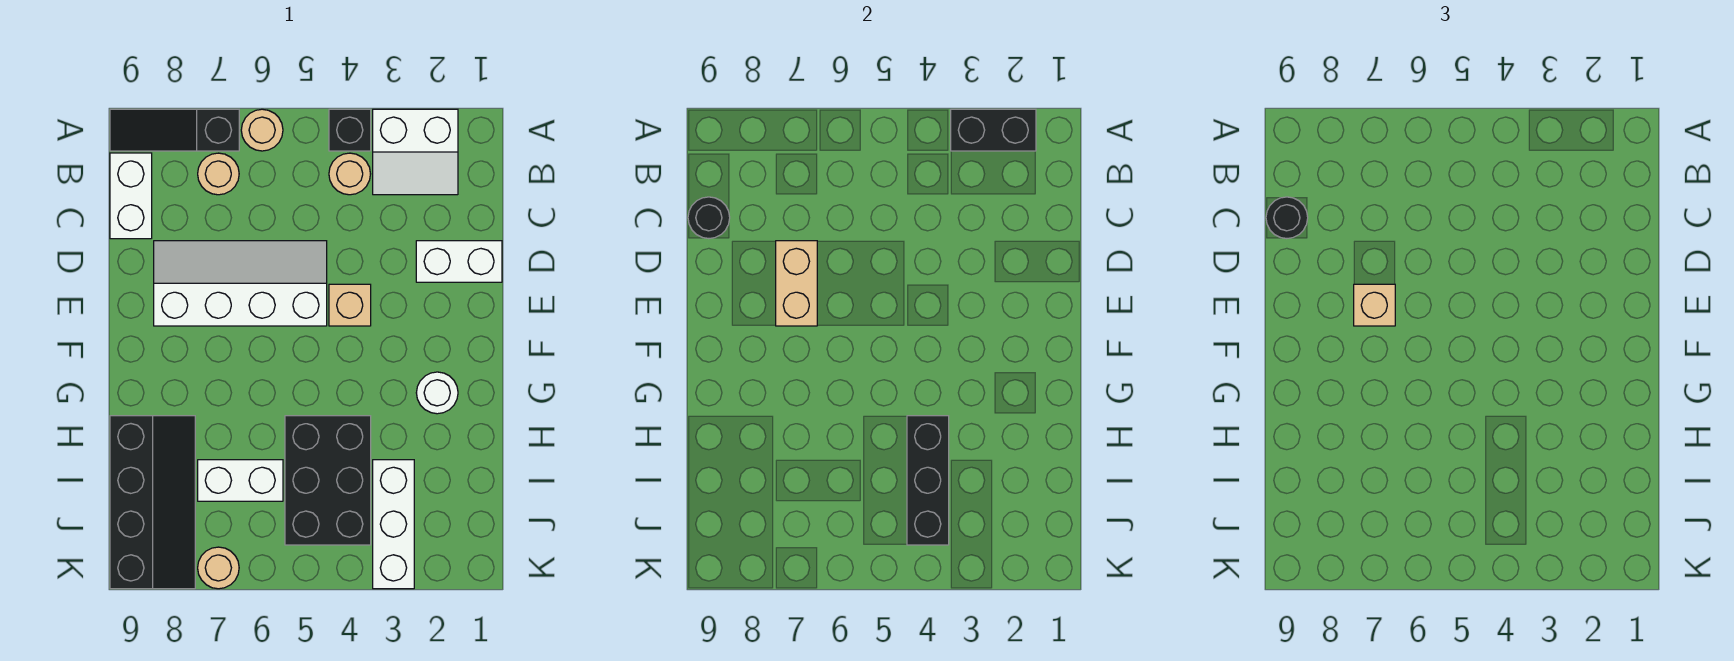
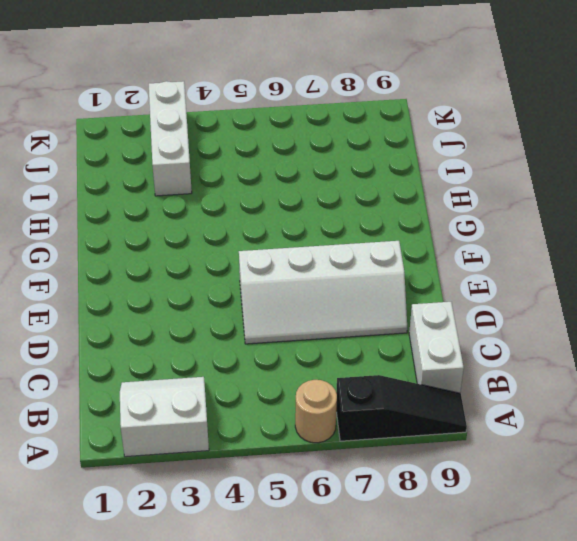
none -> black brick A4 level 1
none -> tan round brick B4 level 1
none -> tan round brick B7 level 1

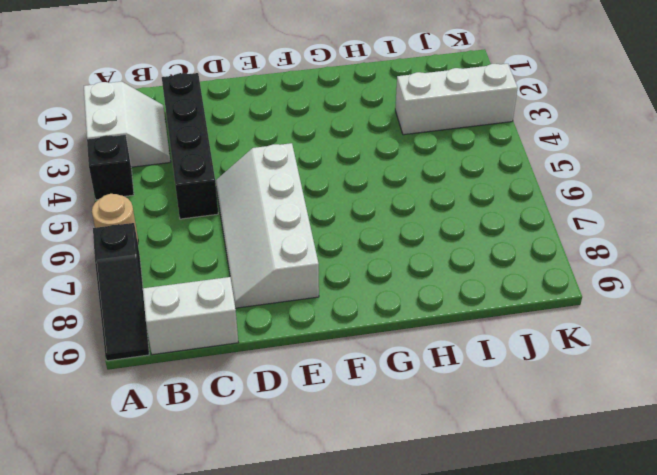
black brick C2:C5 level 1 -> none
none -> tan round brick B4 level 1
none -> tan round brick B7 level 1
none -> white brick D1:D2 level 1

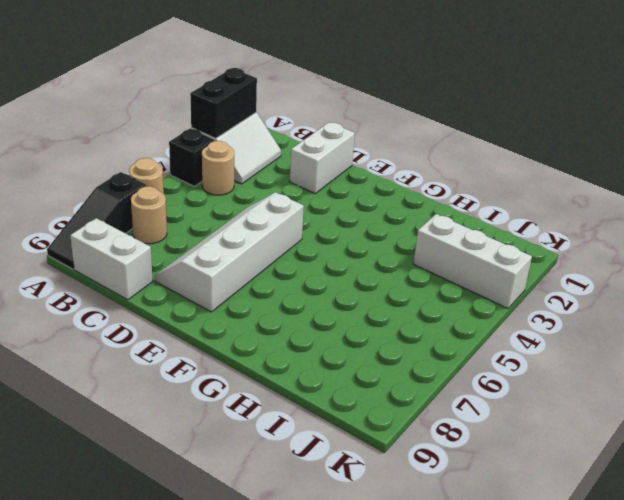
none -> tan brick E4 level 1
none -> white round brick G2 level 1
none -> black brick H4:J5 level 1

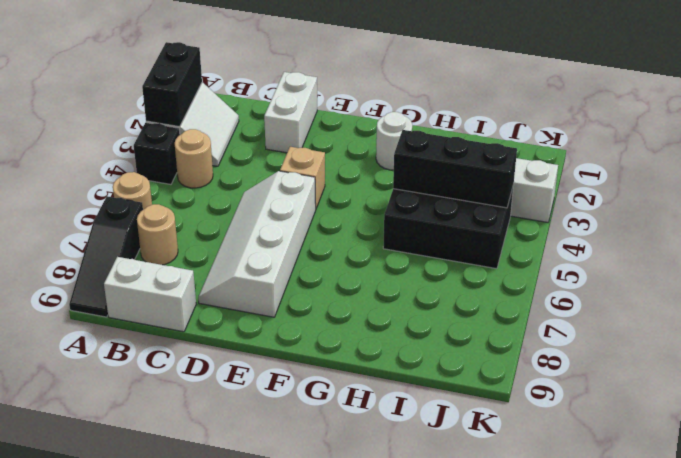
none -> black slope H8:K9 level 1 top 9
none -> white brick I6:I7 level 1
none -> tan round brick K7 level 1

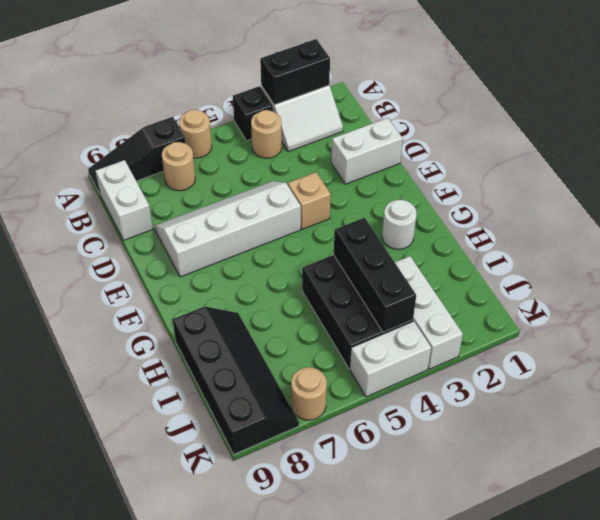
white brick K4:K5 level 1 -> white brick I6:I7 level 1
none -> black round brick C9 level 2
none -> tan brick D7:E7 level 2
none -> black round brick C9 level 3

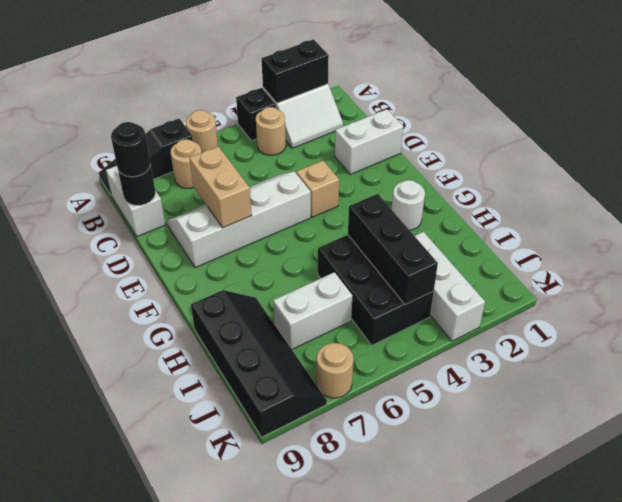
none -> tan brick E7 level 3

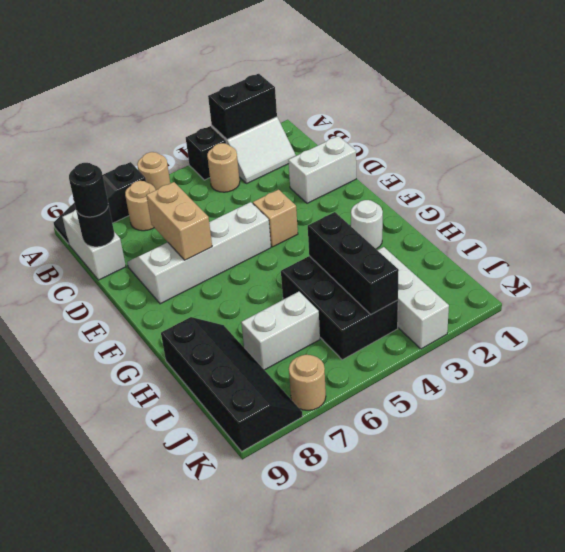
none -> tan brick E7 level 3

